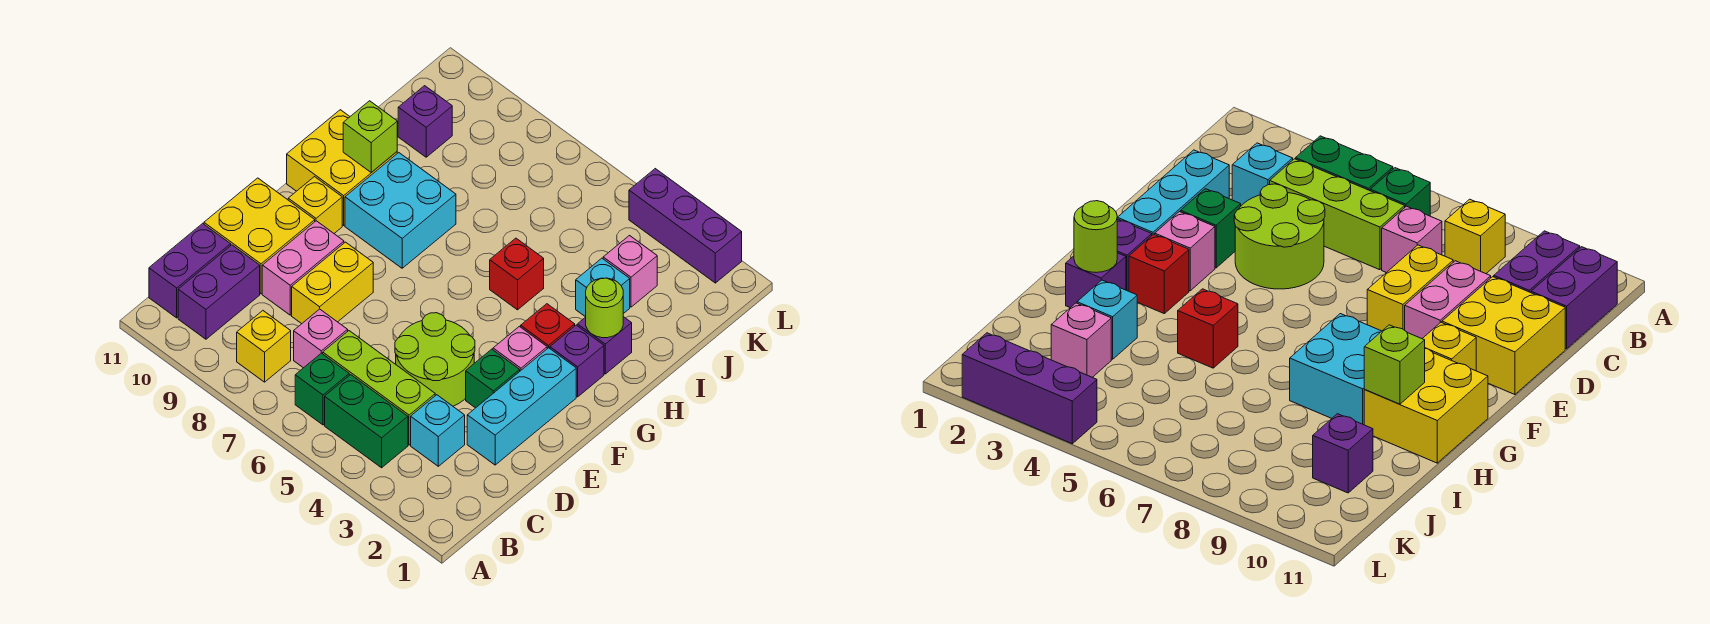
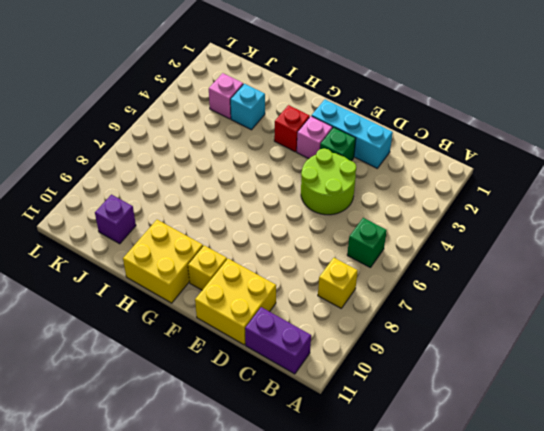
none -> green brick B4:B5 level 1
none -> purple brick B10:C10 level 1
none -> cyan brick C3 level 1

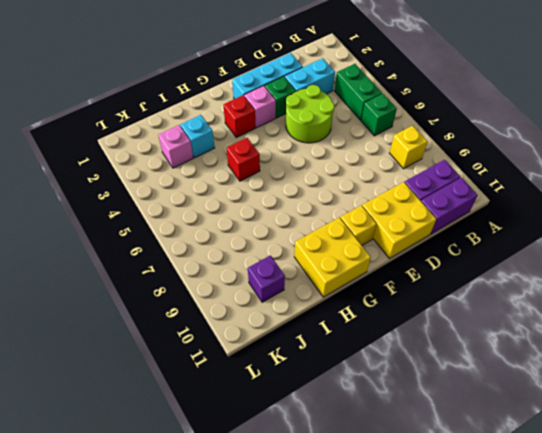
cyan brick C3:D3 level 1 -> cyan brick C3 level 1
none -> lime brick C4:C6 level 1
none -> pink brick C7 level 1
none -> yellow brick D8:E8 level 1

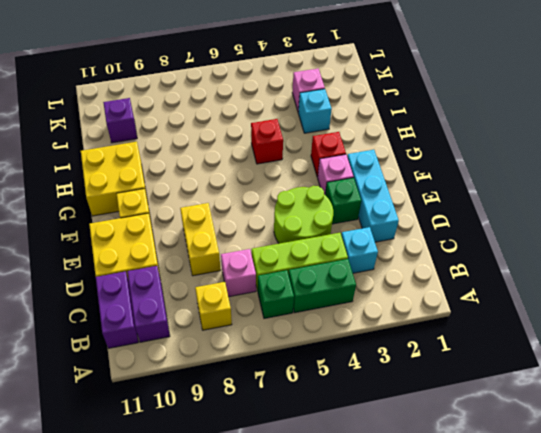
none -> pink brick D9:E9 level 1
none -> purple brick G2 level 1
none -> cyan brick G8:H9 level 1

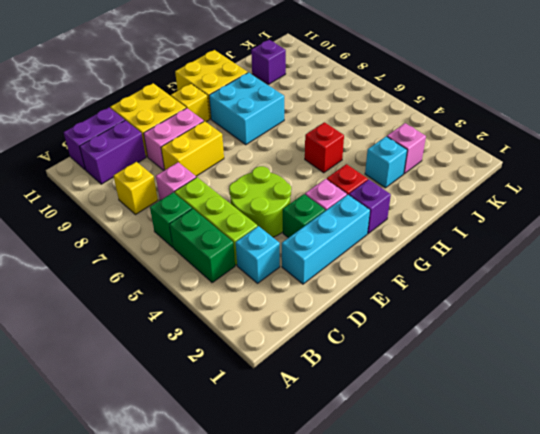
none -> purple brick H2 level 1
none -> purple brick L2:L4 level 1
none -> lime round brick H2 level 2

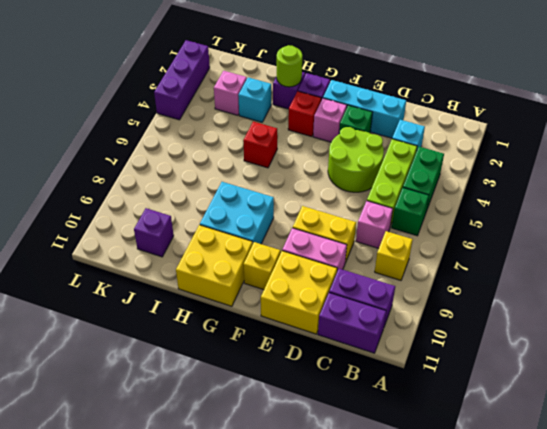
none -> lime brick H10 level 2

